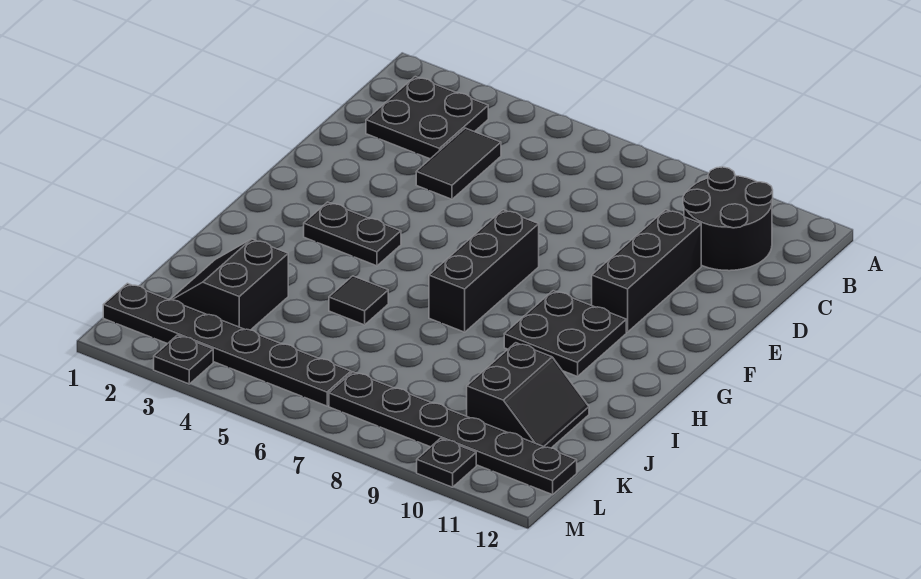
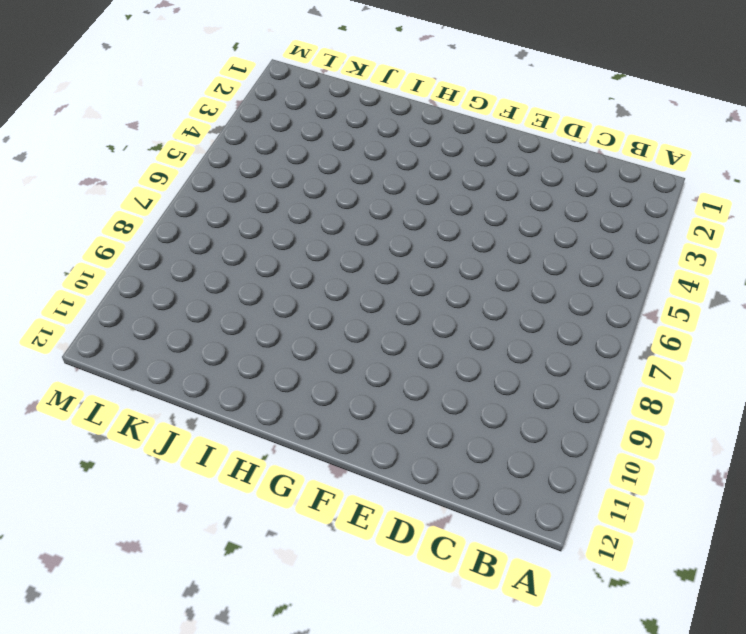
none -> black plate B2:C3 level 1
none -> black round brick B10:C11 level 1
none -> black tile C4:D4 level 1

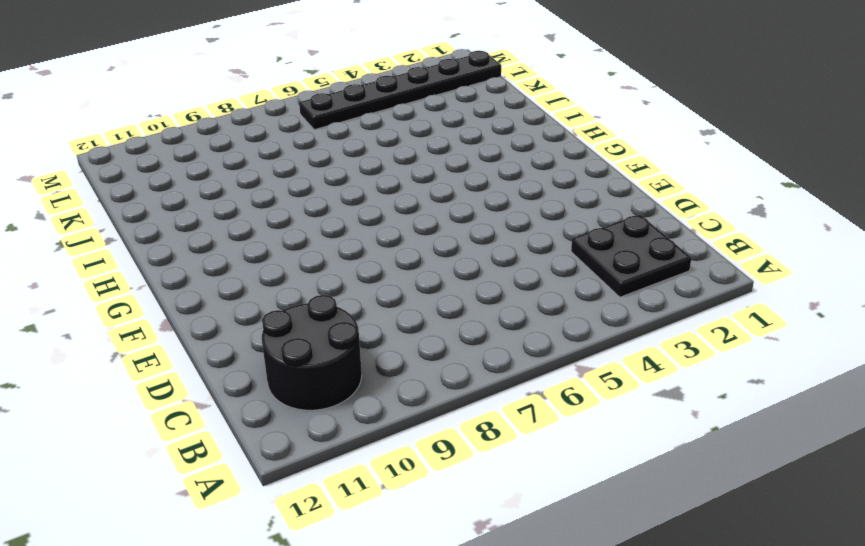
none -> black tile C4:D4 level 1
none -> black brick D10:F10 level 1
none -> black brick F7:H7 level 1

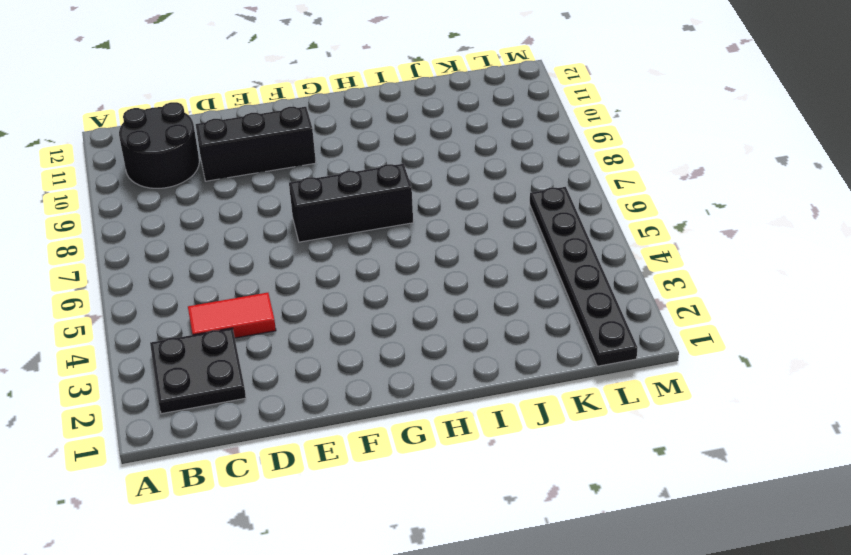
red tile C4:D4 level 1 -> black tile C4:D4 level 1
none -> black plate G3:G4 level 1
none -> black plate G9:H10 level 1
none -> black tile I5 level 1

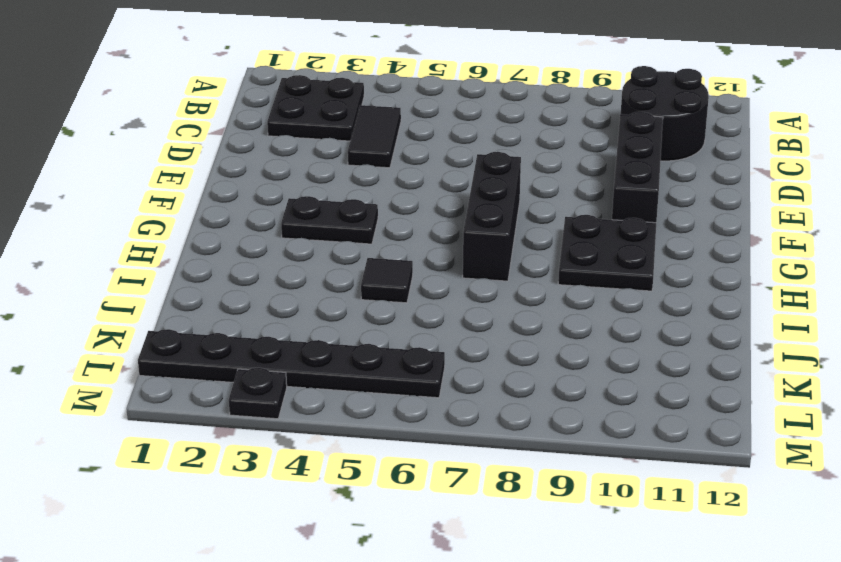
none -> black slope J2:K3 level 1 top 3
none -> black slope J10:K11 level 1 top 10
none -> black plate L7:L12 level 1

